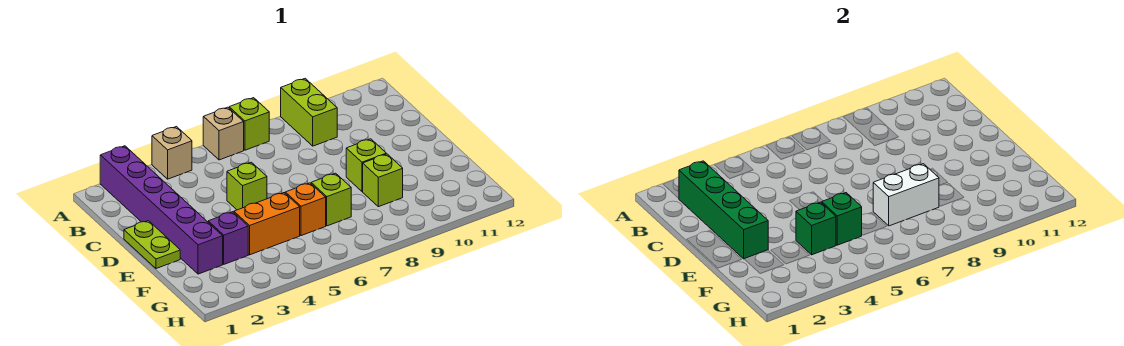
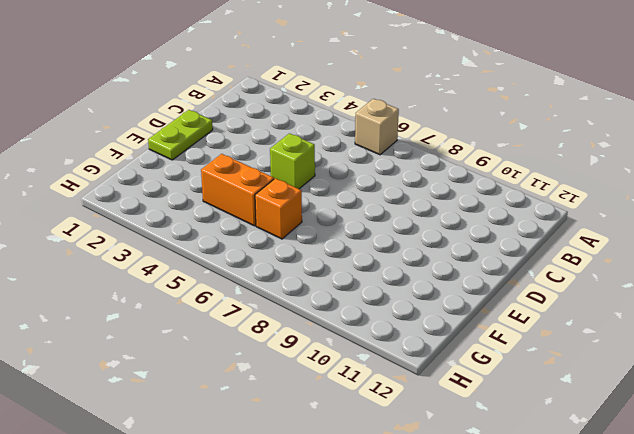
none -> purple brick A2:F2 level 1
none -> tan brick A4 level 1
none -> lime brick A7 level 1

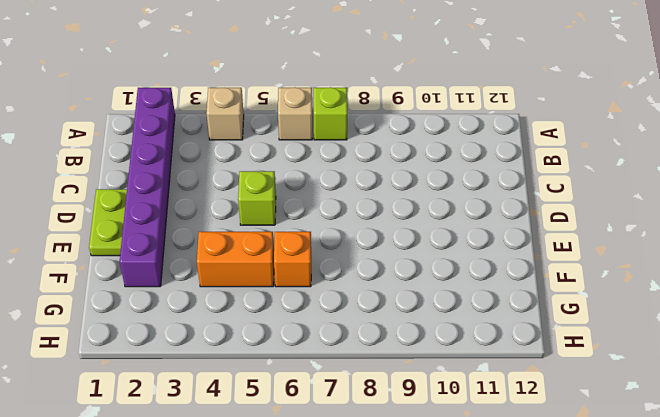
none -> lime brick A9:B9 level 1
none -> lime brick E9 level 1
none -> purple brick F3 level 1

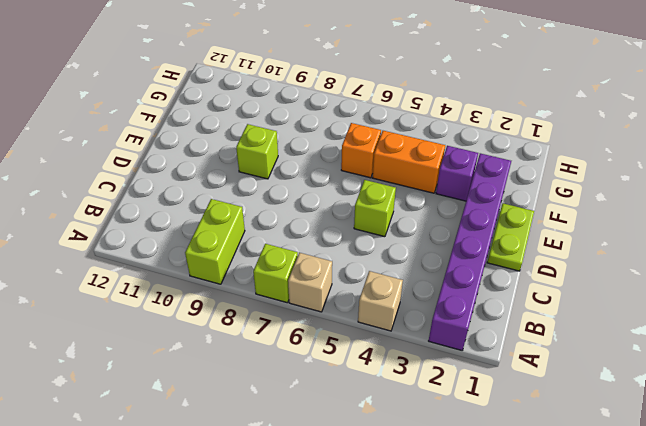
none -> lime brick F7 level 1
none -> lime brick F9 level 1
none -> green brick B2:E2 level 2

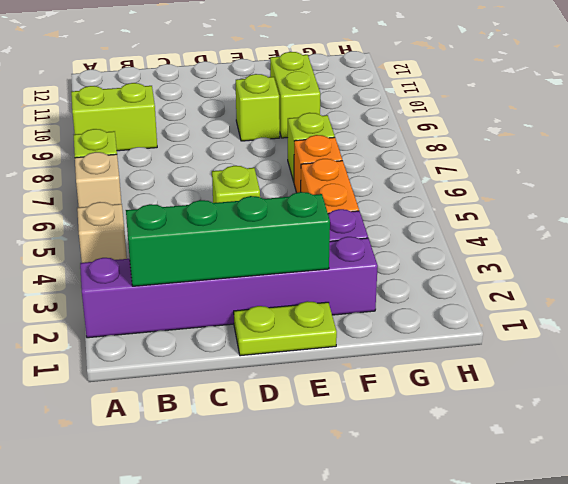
lime brick F9:F10 level 1 -> lime brick F9 level 1
none -> green brick F4 level 2
none -> green brick F5 level 2
none -> white brick F7:F8 level 2

